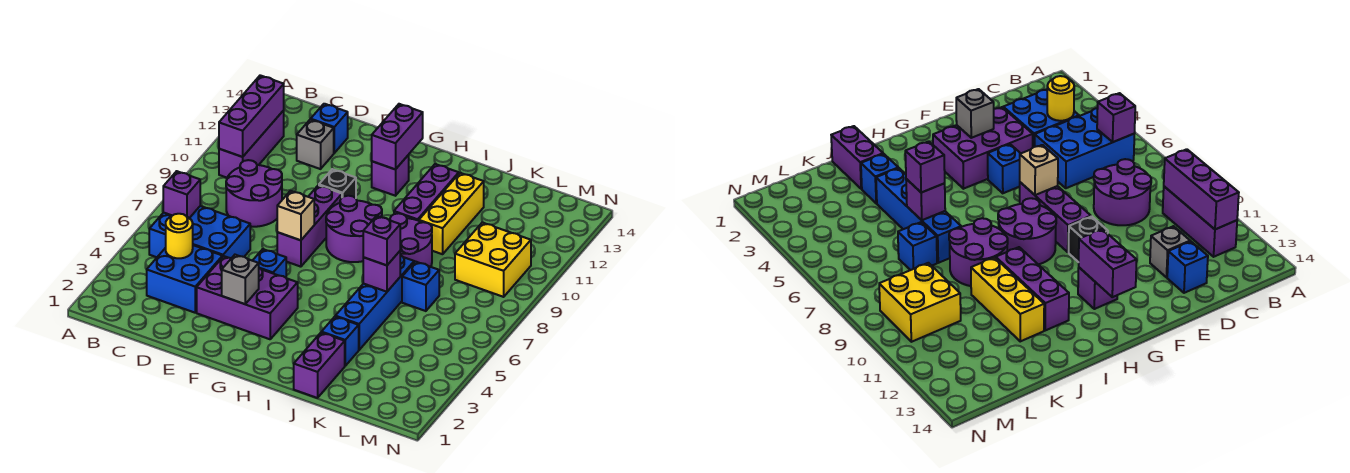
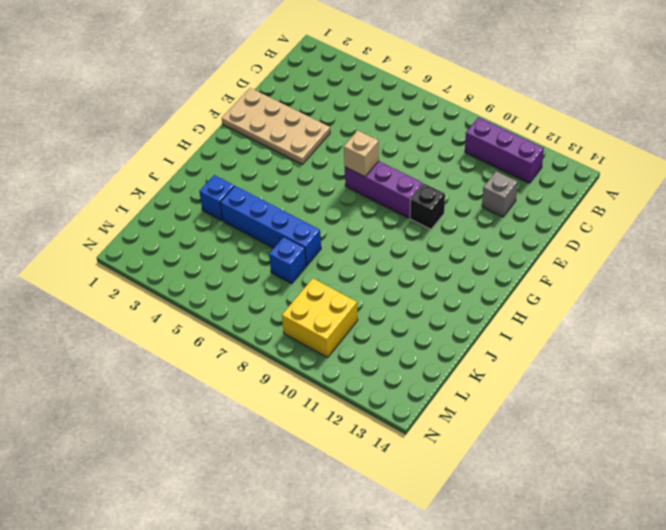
tan plate E1:F4 level 1 -> purple brick E3:G4 level 1
none -> blue brick B5:D6 level 1
none -> blue brick C3:D4 level 1
none -> purple round brick C8:D9 level 1

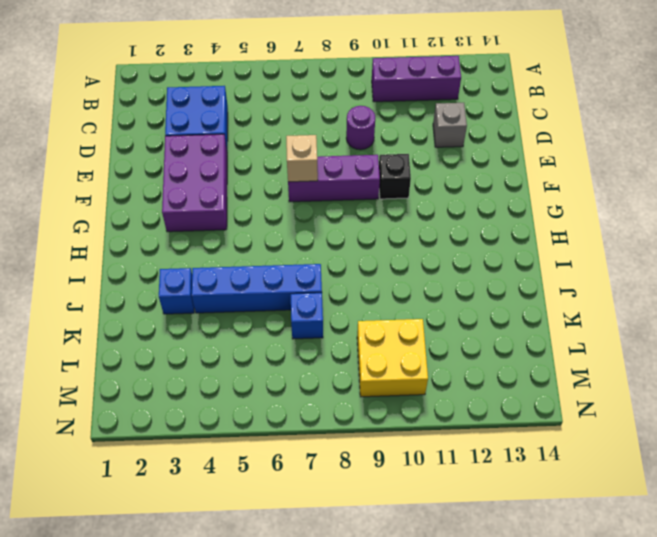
purple round brick D9 level 1 -> purple round brick C8:D9 level 1
none -> blue brick B5:D6 level 1
none -> blue brick D13 level 1
none -> blue brick F5 level 1

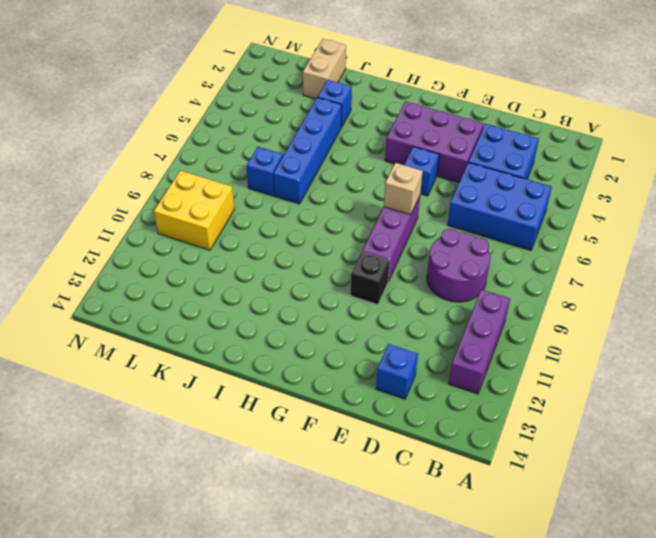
tan brick K1:K2 level 1 -> none
none -> grey brick D12 level 1
none -> purple round brick G8:H9 level 1
none -> purple brick G12 level 1

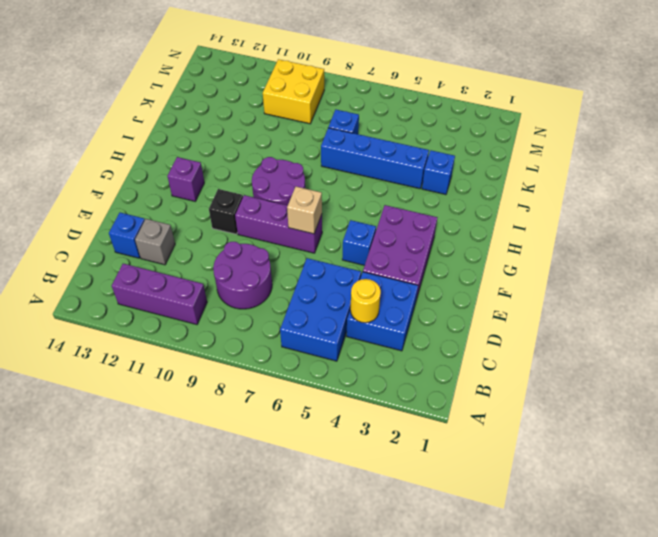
none -> purple round brick I8:J9 level 1
none -> purple brick I10:I12 level 1
none -> purple brick J1:J2 level 1

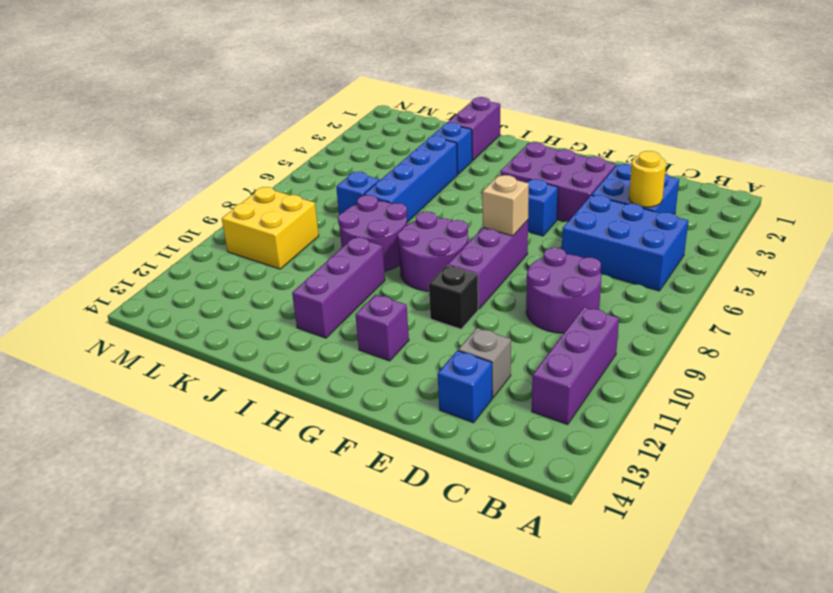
none -> yellow brick J10:J12 level 1
none -> purple brick B6 level 2
none -> purple brick B10:B12 level 2

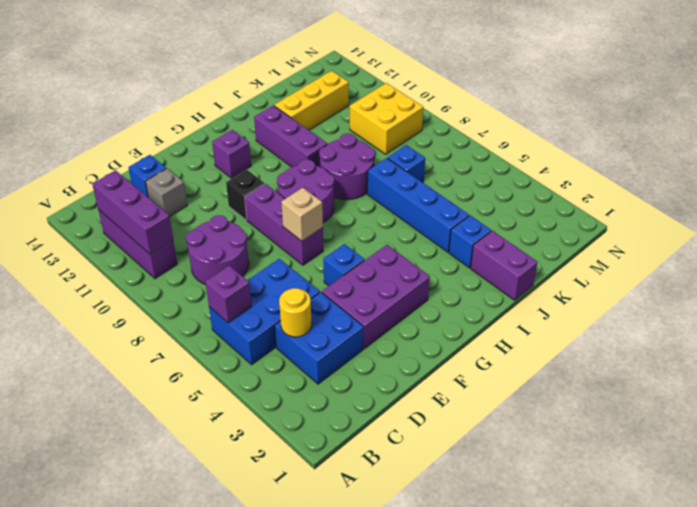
yellow brick J12:L12 level 1 -> yellow brick J10:J12 level 1
none -> grey brick F3 level 2
none -> purple brick G12:G13 level 2
none -> purple brick J6 level 2

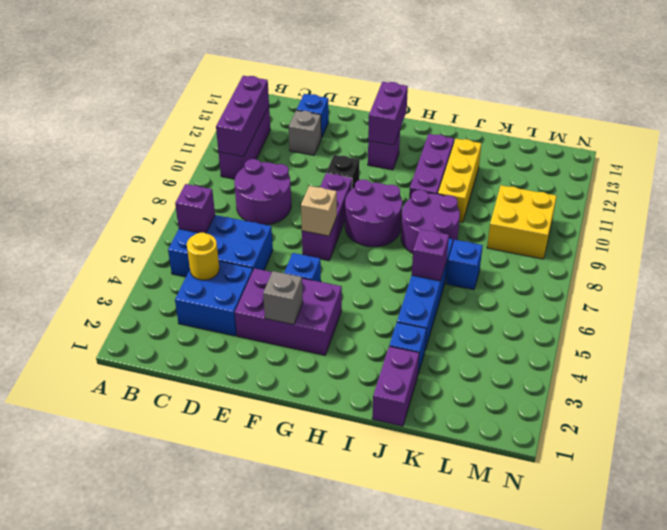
none -> purple brick J6 level 3

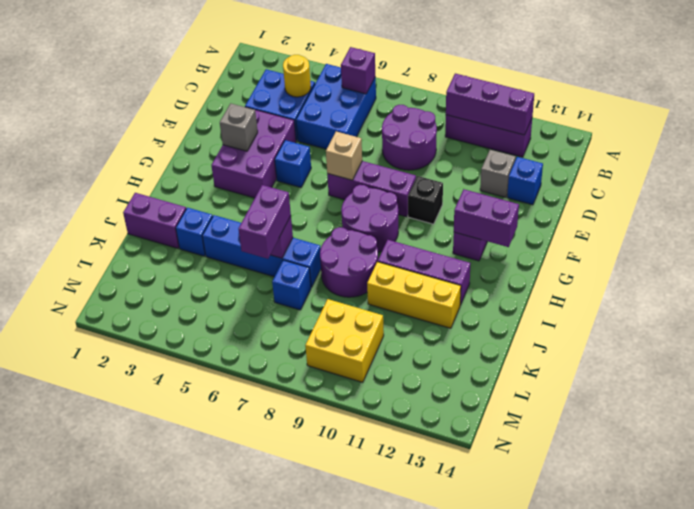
purple brick J6:K6 level 3 -> purple brick J6 level 3

